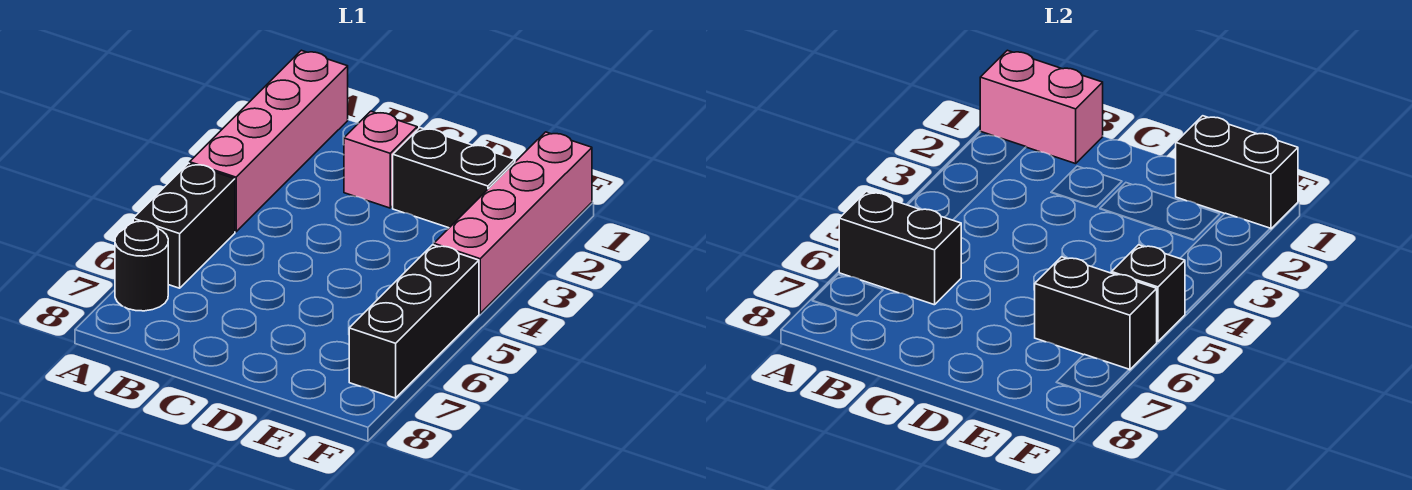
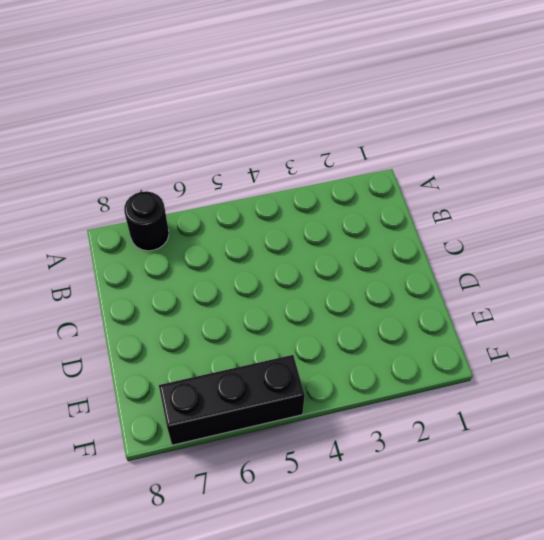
none -> pink brick A1:A4 level 1
none -> black brick A5:A6 level 1
none -> pink brick C2 level 1

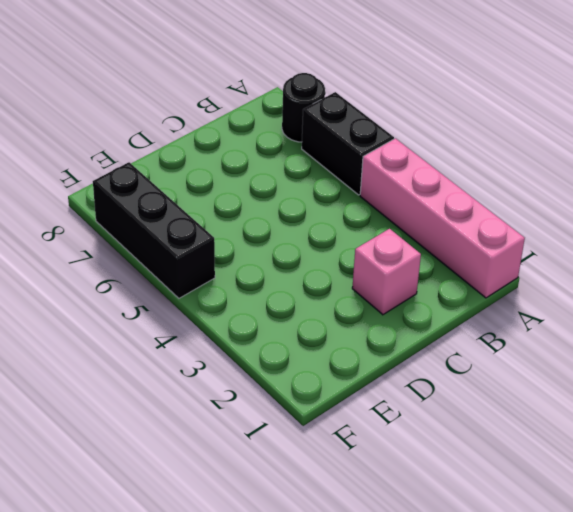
none -> black brick D2:E2 level 1
none -> pink brick F1:F4 level 1
none -> pink brick A1:B1 level 2

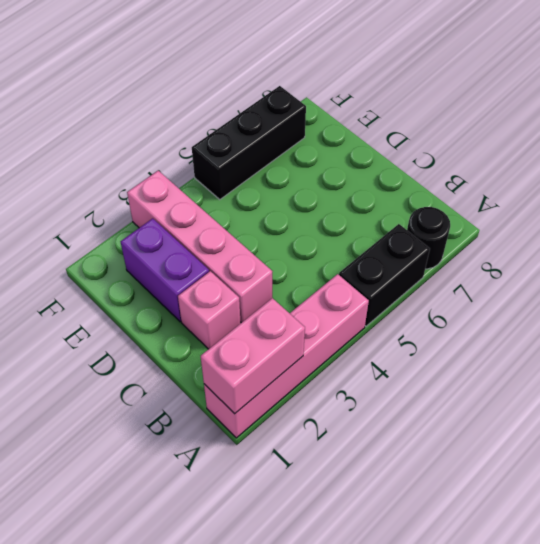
pink brick A1:A2 level 2 -> pink brick A1:B1 level 2
pink brick C3:F3 level 1 -> pink brick F1:F4 level 1
purple brick D2:E2 level 1 -> black brick D2:E2 level 1
none -> black brick A6:B6 level 2
none -> black brick E1:F1 level 2
none -> black brick E6:F6 level 2

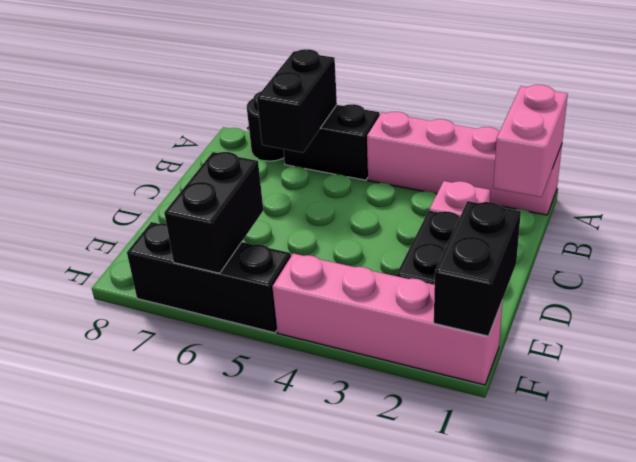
none -> black brick F5 level 2

